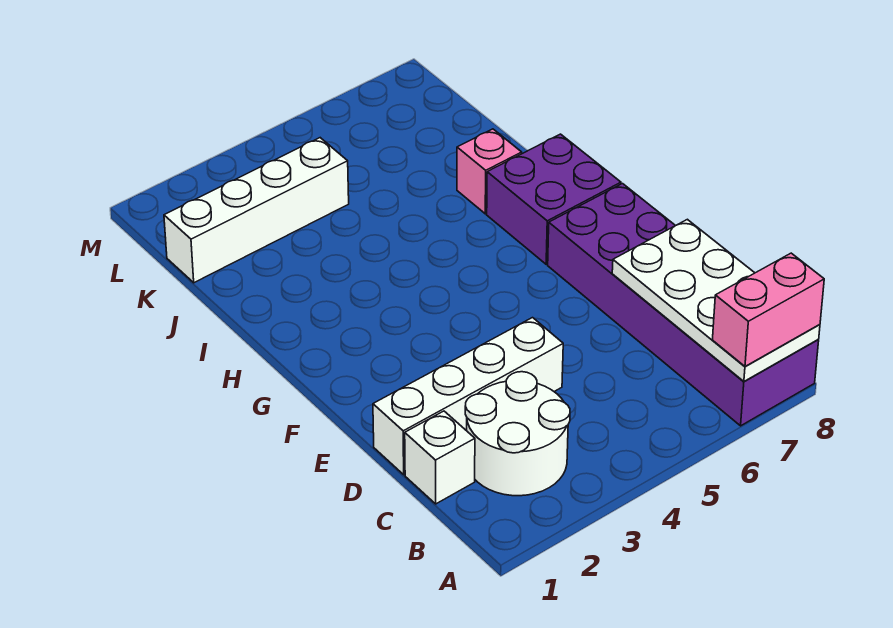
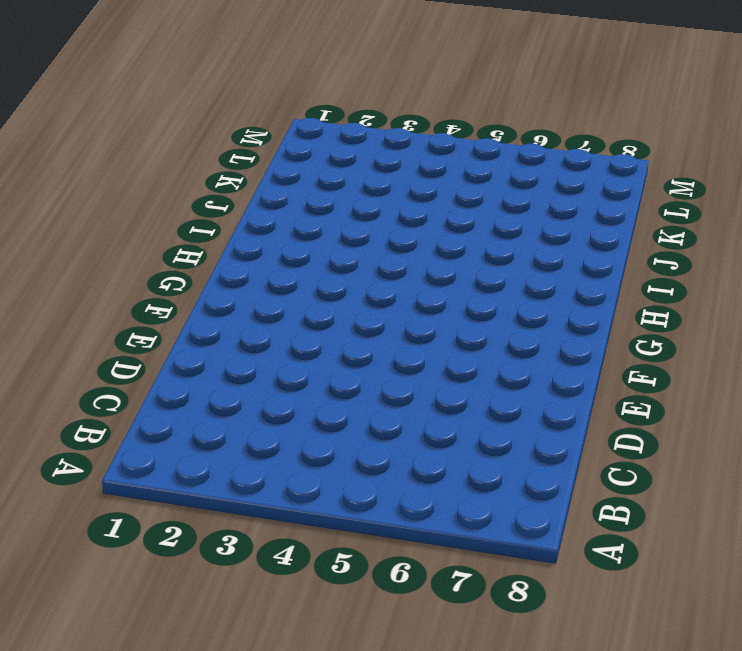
none -> purple brick A7:F8 level 1
none -> white round brick B2:C3 level 1

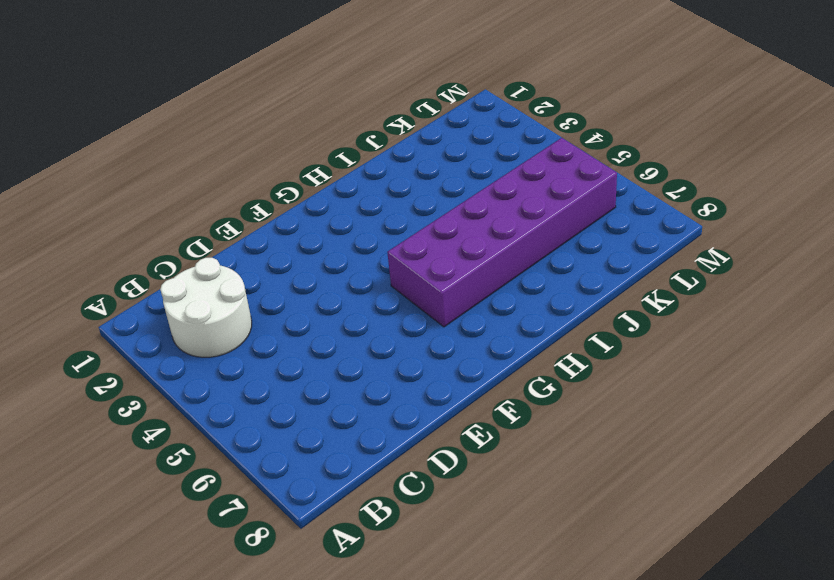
purple brick G5:L6 level 1 -> purple brick A7:F8 level 1
none -> white brick C1 level 1
none -> white brick D1:D4 level 1

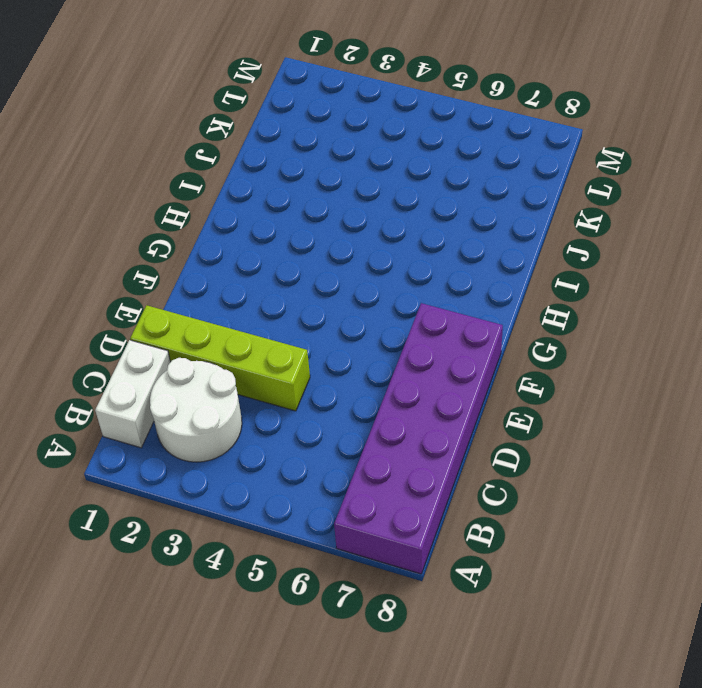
white brick B1:C1 level 1 -> white brick C1 level 1
lime brick D1:D4 level 1 -> white brick D1:D4 level 1
none -> purple brick G7:H8 level 1
none -> pink brick I7 level 1

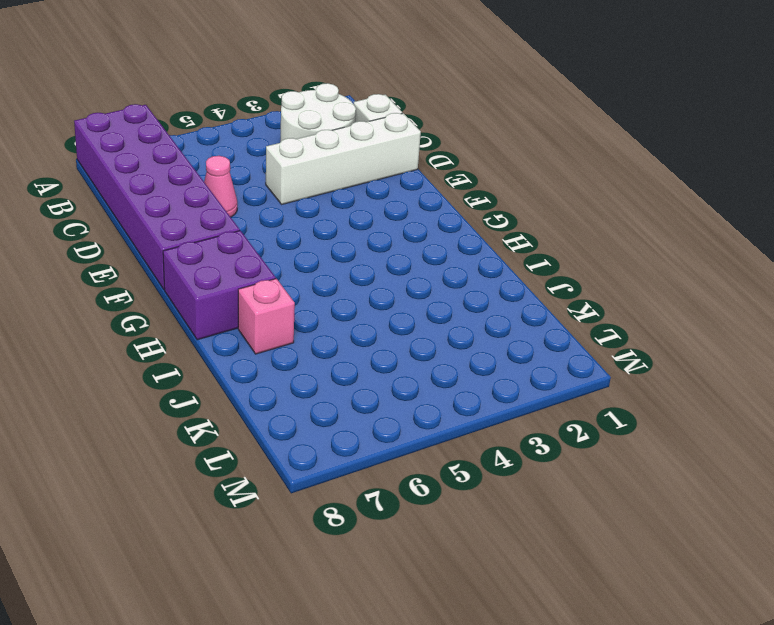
pink cone D6 level 1 -> none
none -> white brick K1:K4 level 1
none -> white plate A7:D8 level 2

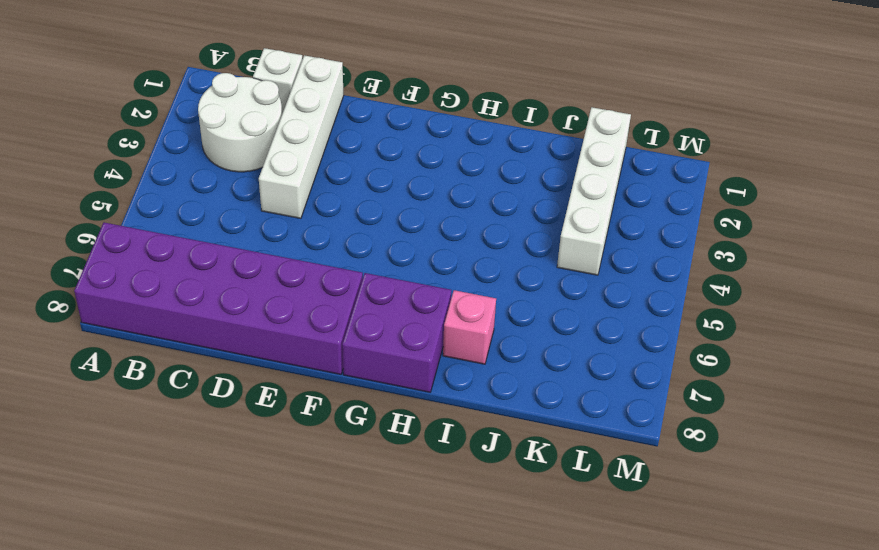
none -> white plate A7:D8 level 2
none -> pink brick A7:A8 level 3

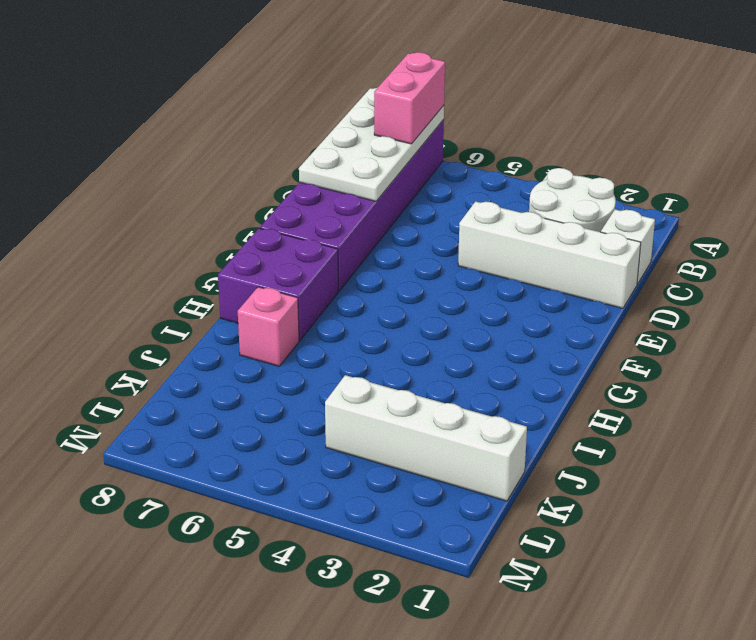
pink brick A7:B7 level 3 -> pink brick A7:A8 level 3

